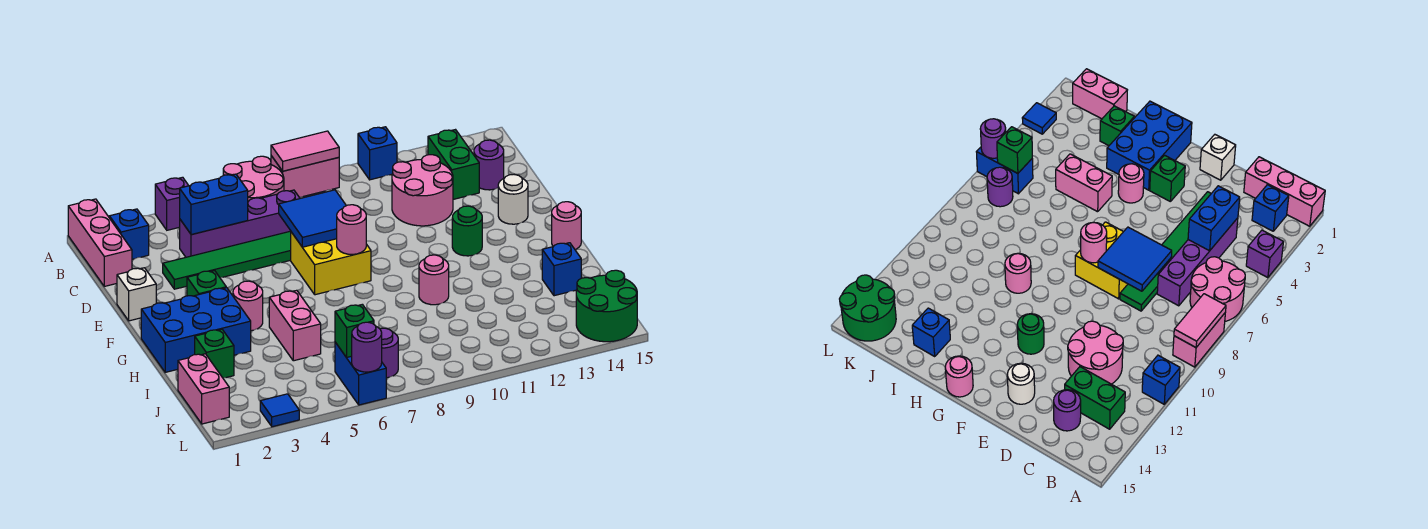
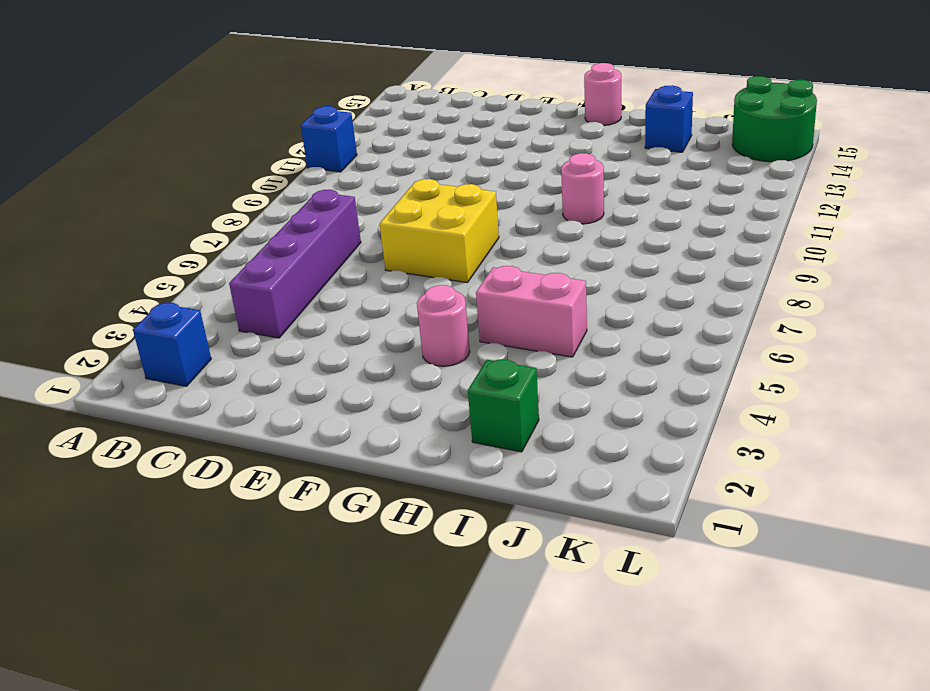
none -> pink brick A1:C1 level 1
none -> purple brick A4 level 1
none -> pink round brick A6:B7 level 1
none -> pink brick A8:A9 level 1

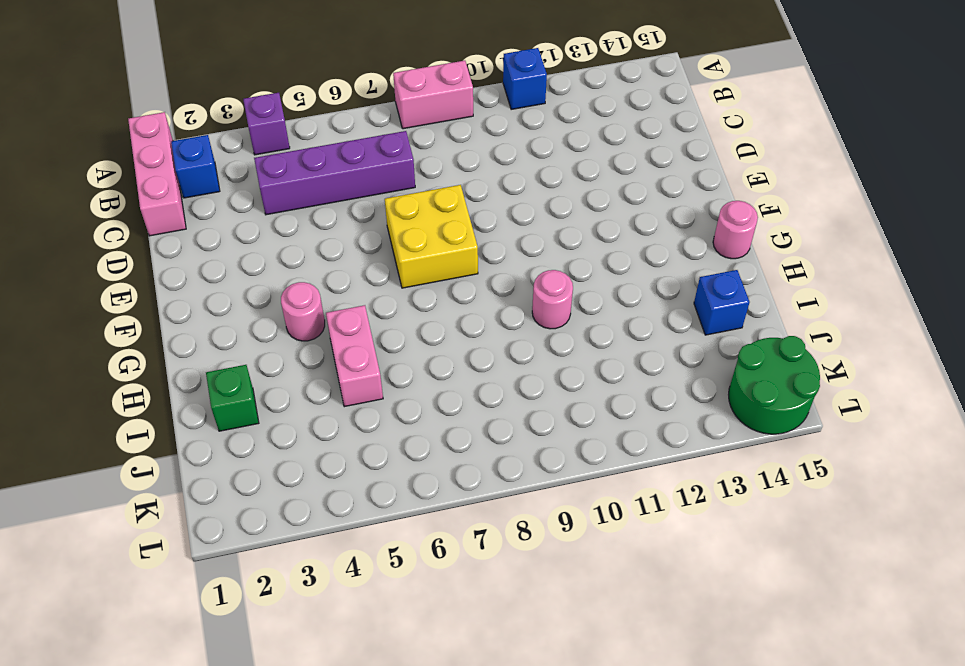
none -> pink round brick A6:B7 level 1
none -> green brick B13:C13 level 1
none -> pink round brick C11:D12 level 1
none -> purple round brick C14 level 1

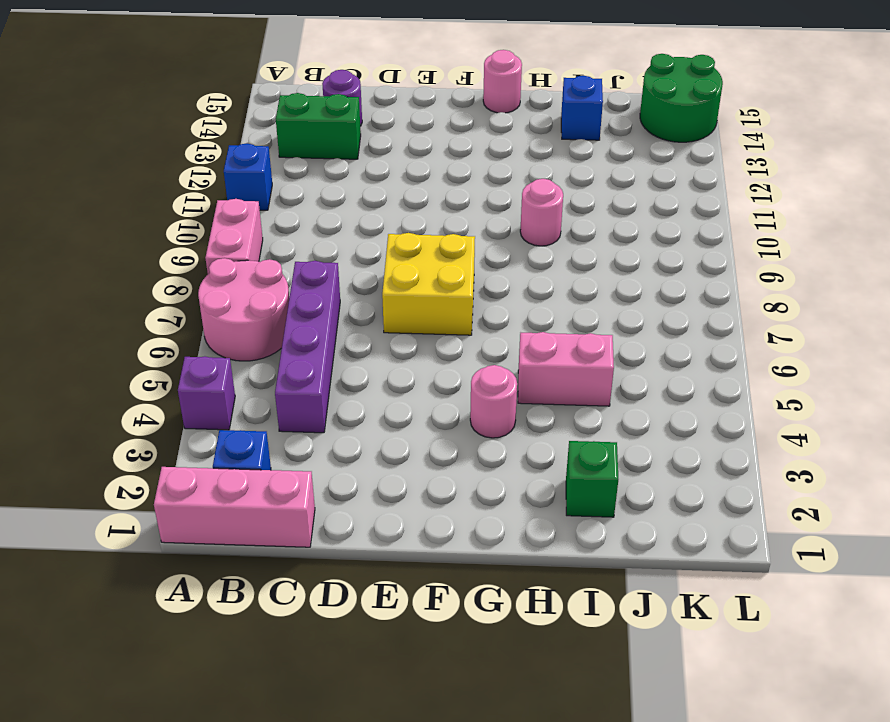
none -> pink round brick C11:D12 level 1
none -> green tile D3:D8 level 1
none -> white brick E1 level 1
none -> white round brick E14 level 1

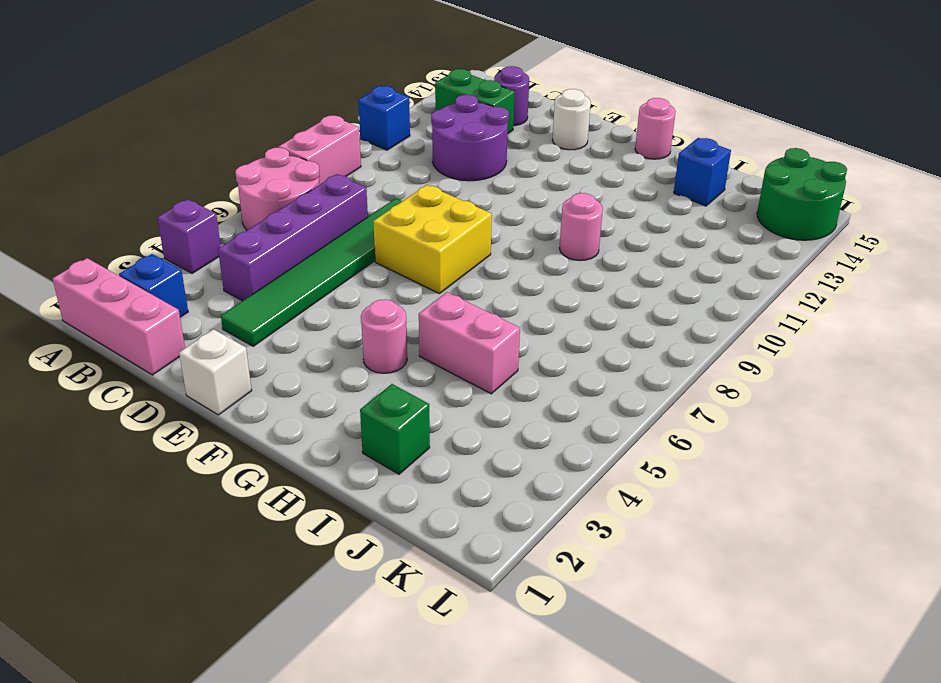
purple round brick C11:D12 level 1 -> pink round brick C11:D12 level 1
none -> green brick F3 level 1
none -> green round brick F12 level 1
none -> blue brick G1:H3 level 1
none -> pink brick J1:K1 level 1

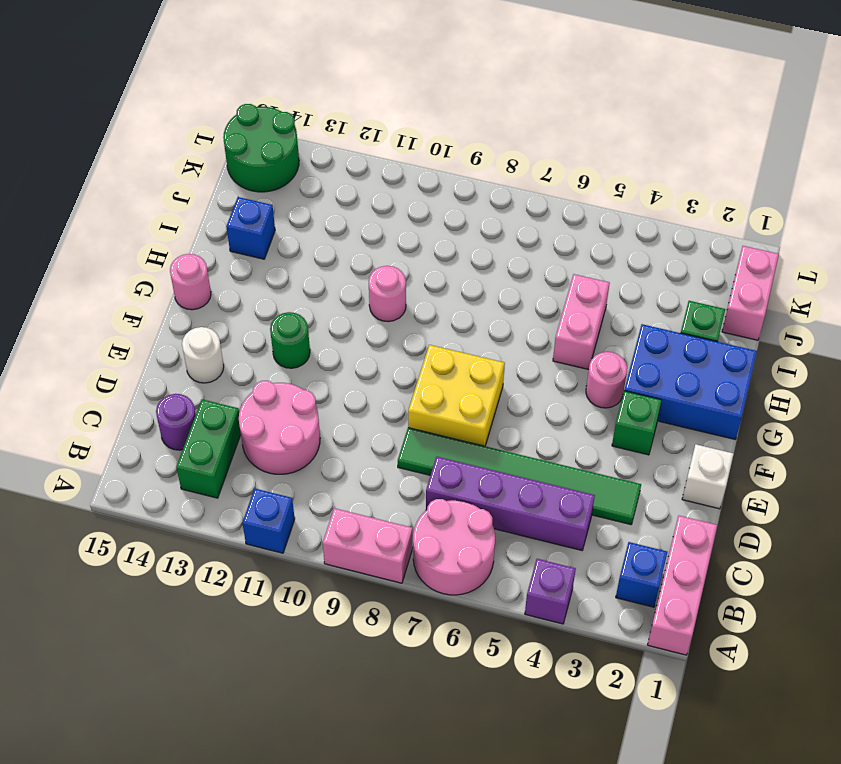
none -> blue brick K6:L6 level 1
none -> purple round brick K7 level 1
none -> blue tile L3 level 1
none -> pink tile A8:A9 level 2

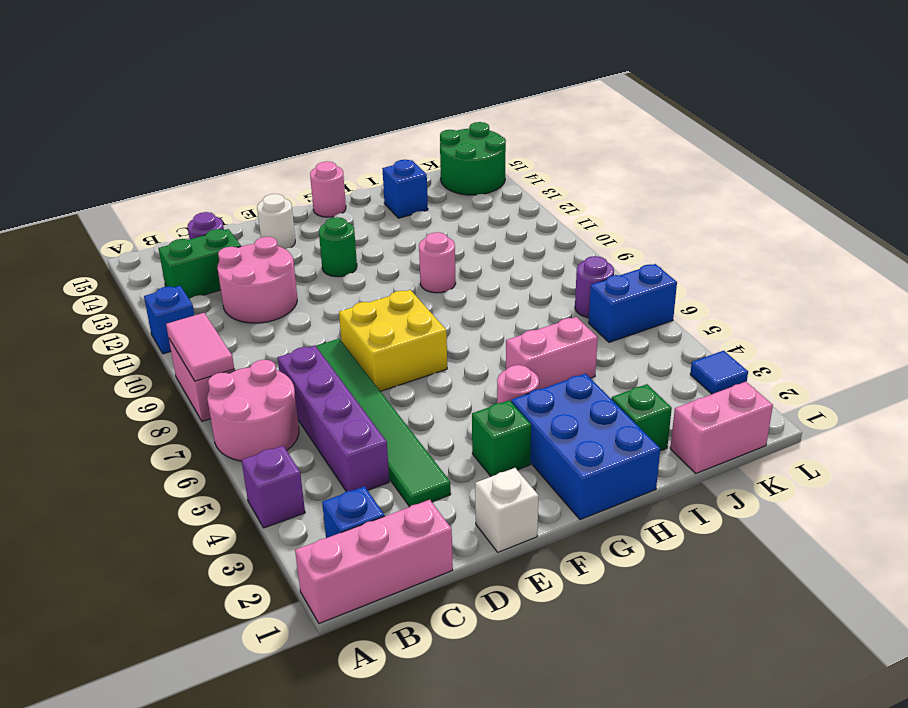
none -> blue brick C4:C5 level 2
none -> blue tile D7:E8 level 2
none -> pink round brick F8 level 2
none -> green brick K6 level 2

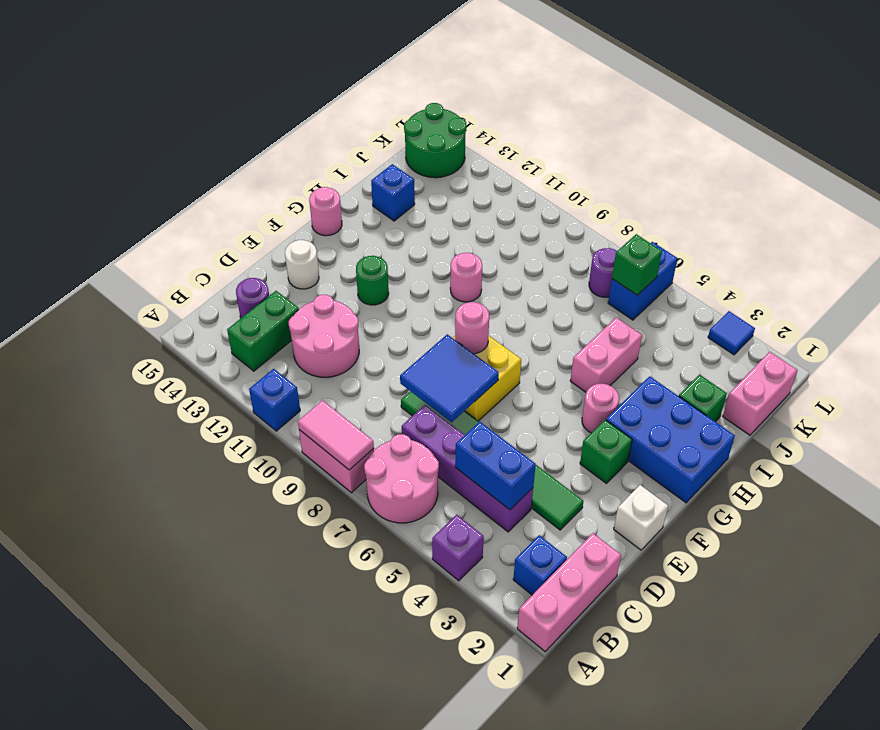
none -> purple round brick L6 level 2

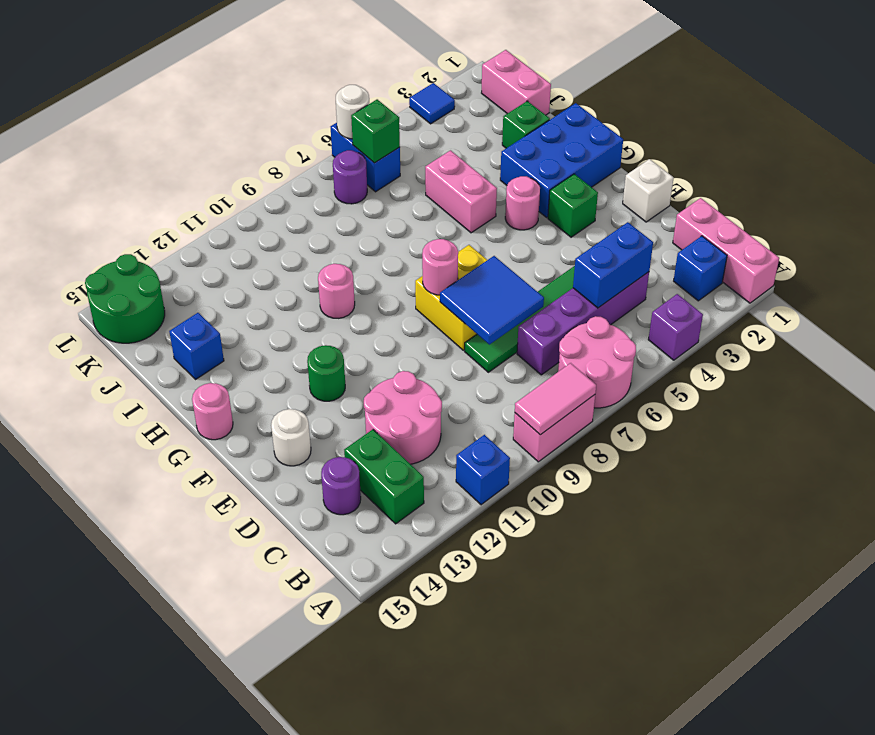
white round brick L6 level 2 -> purple round brick L6 level 2

